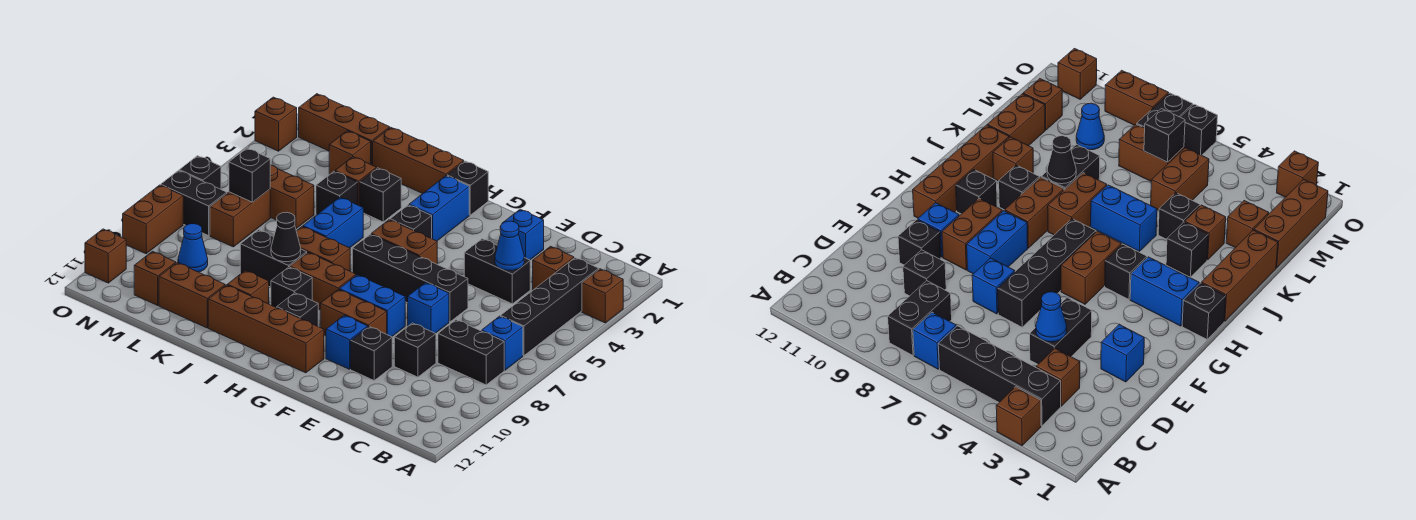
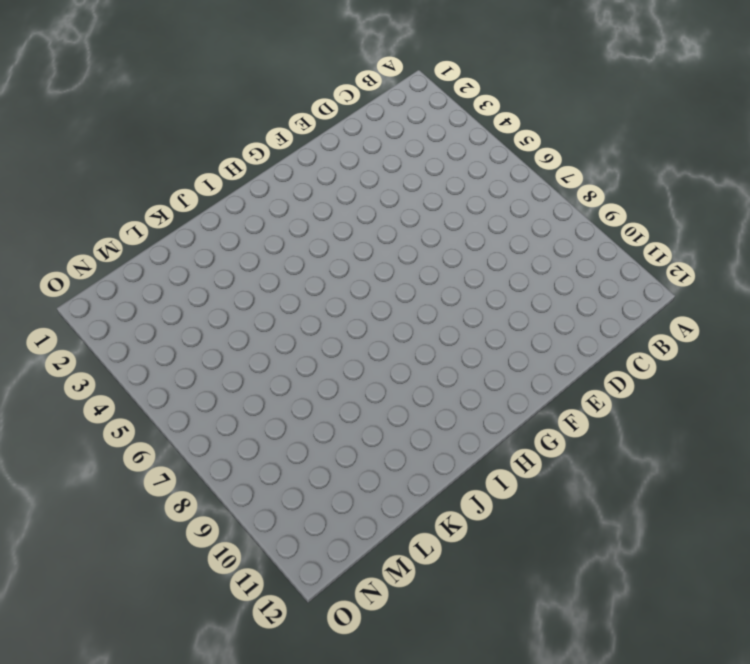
none -> brown brick A3 level 1
none -> black brick B3:B6 level 1
none -> blue brick B7 level 1
none -> black brick B8:C8 level 1

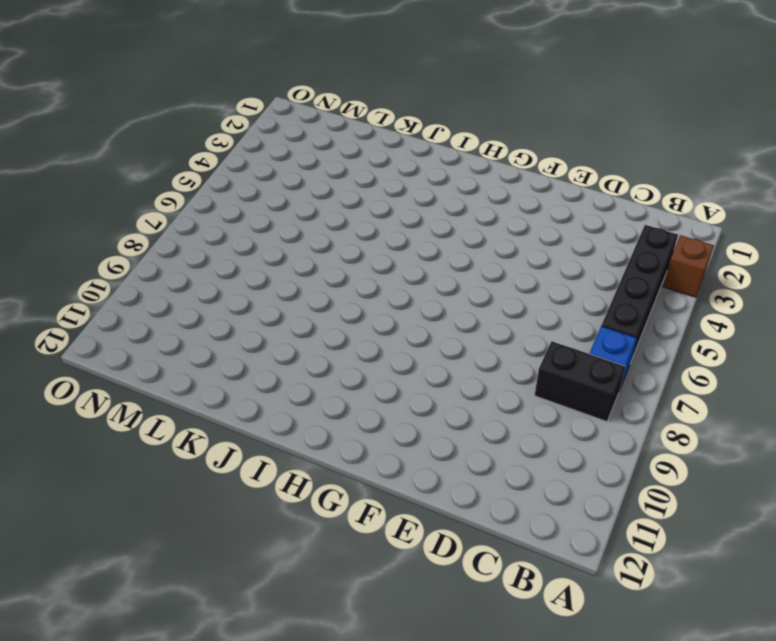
none -> brown brick C3 level 1
none -> black brick D4:E4 level 1
none -> black brick D9 level 1
none -> blue brick E2 level 1

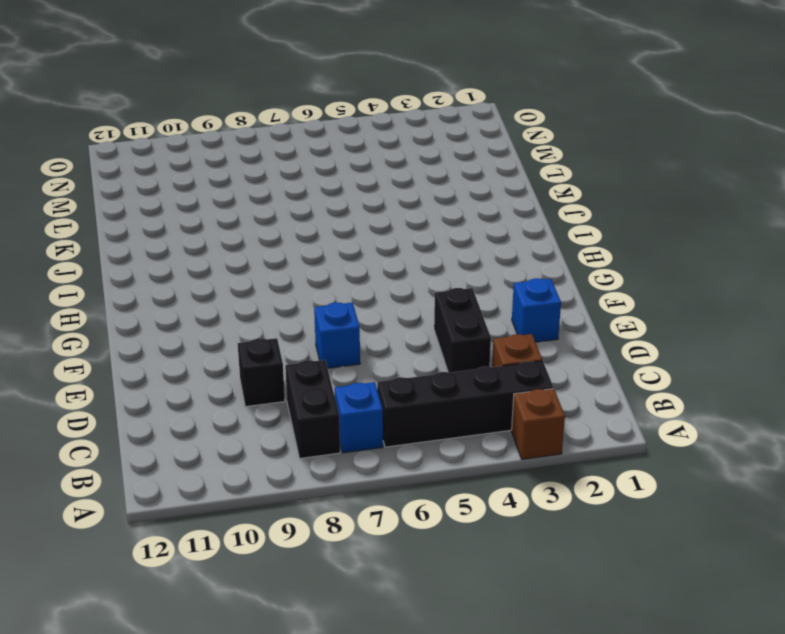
none -> black brick E6:H6 level 1
none -> black brick E10 level 1
none -> blue brick F8:G8 level 1
none -> brown brick F9:G9 level 1

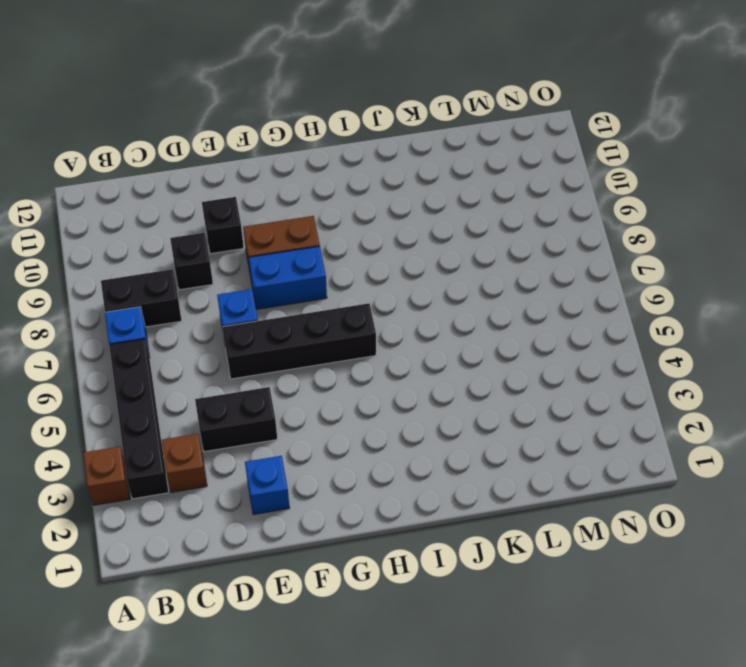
none -> blue brick F10 level 1
none -> brown brick G5:H5 level 1
none -> brown brick G11:J11 level 1
none -> black brick H1 level 1

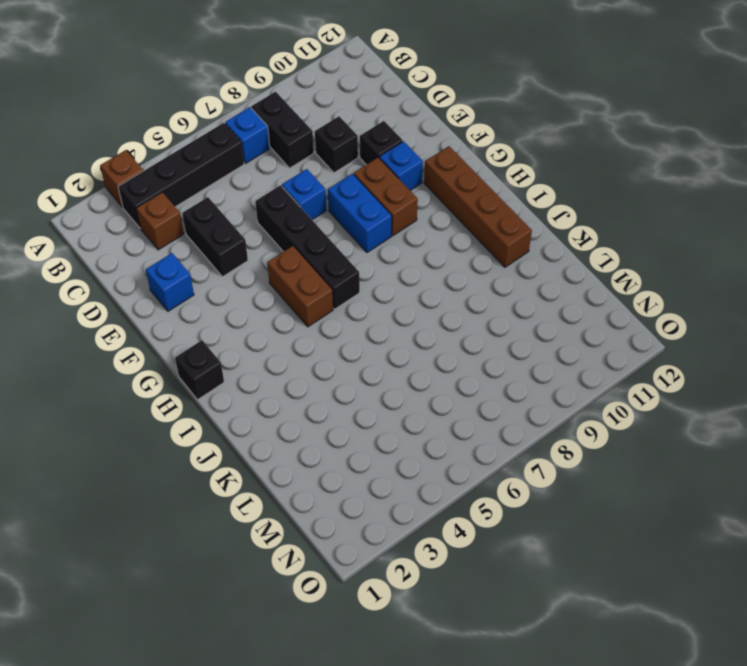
none -> blue brick H2:H3 level 1
none -> black brick H4 level 1
none -> brown brick H8:I8 level 1
none -> black brick H10 level 1

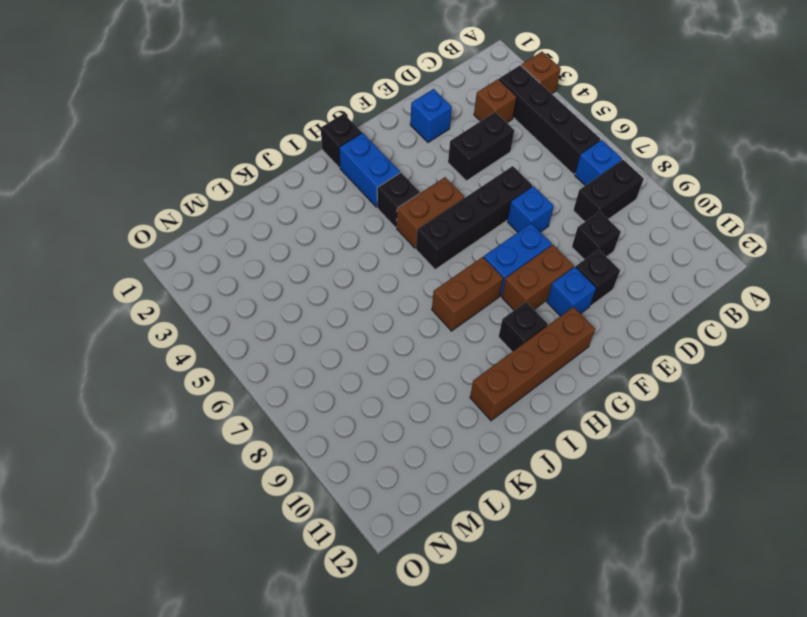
none -> brown brick I1:K1 level 1
none -> brown brick I7:J7 level 1
none -> black brick I9 level 1
none -> black brick J3 level 1

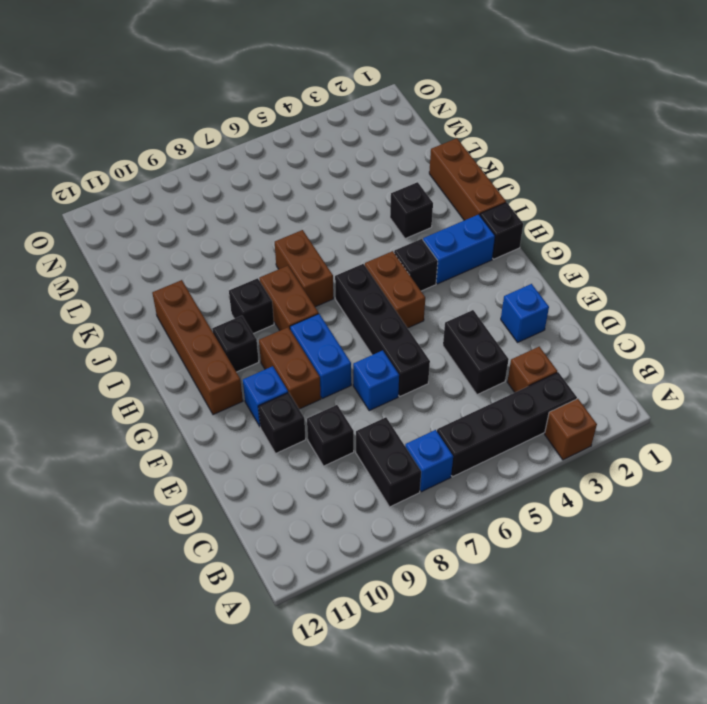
none -> blue brick J5:J6 level 1
none -> black brick J8:K8 level 1
none -> brown brick J10 level 1
none -> brown brick K3 level 1

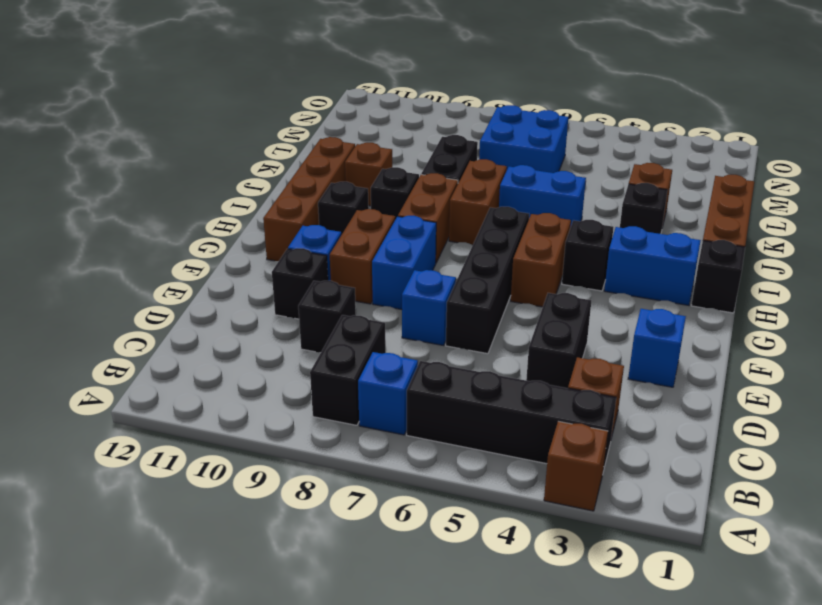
blue brick L6:M7 level 1 -> brown brick M6:M7 level 1
none -> black brick K4 level 1
none -> brown brick K11:L11 level 1
none -> brown brick L1:N1 level 1
none -> brown brick L2 level 1

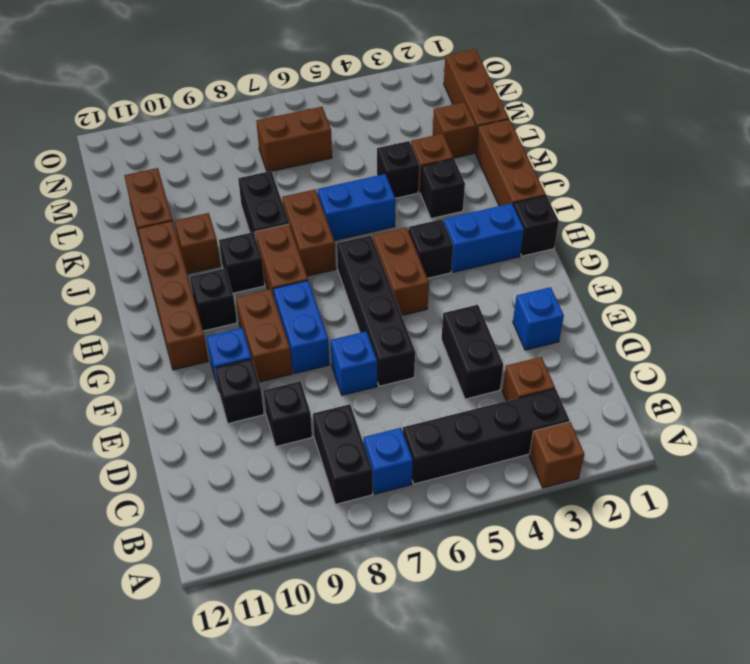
none -> brown brick L5:M5 level 1
none -> blue cone M9 level 1
none -> brown brick M11 level 1
none -> black brick N7:O7 level 1

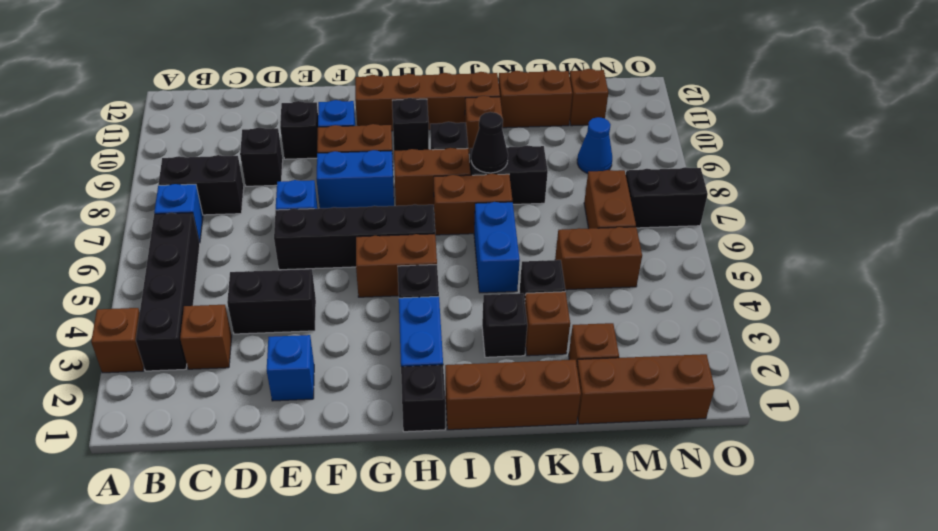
none -> brown brick O2 level 1
none -> black brick O6 level 1
none -> brown brick O8:O9 level 1
none -> brown brick O11 level 1

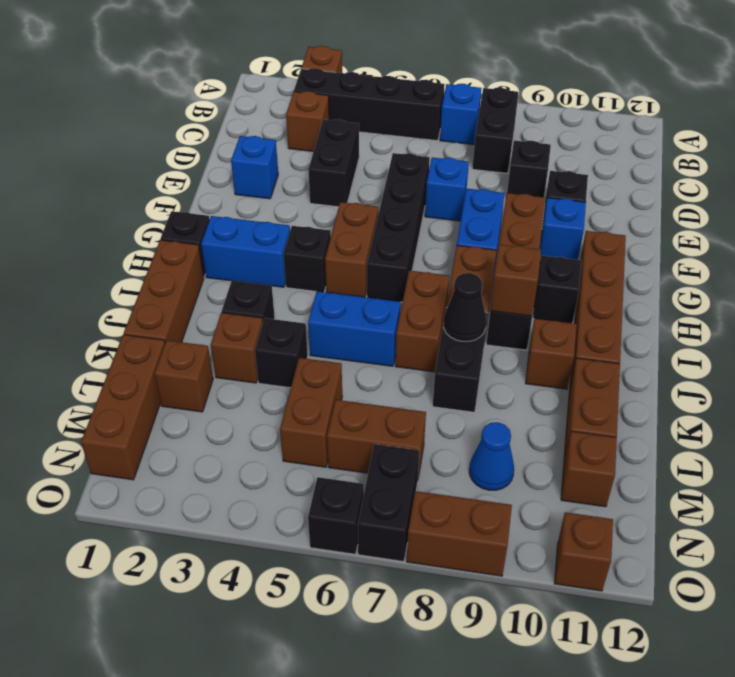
brown brick I9 level 2 -> brown brick O2 level 1
none -> blue cone D4 level 2
none -> black brick M6 level 2

